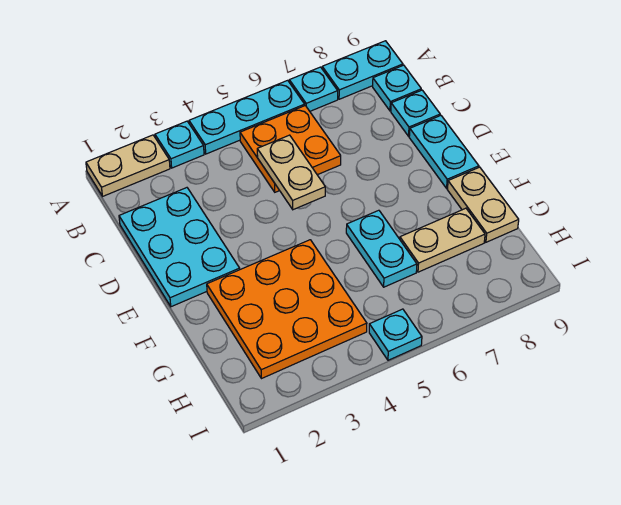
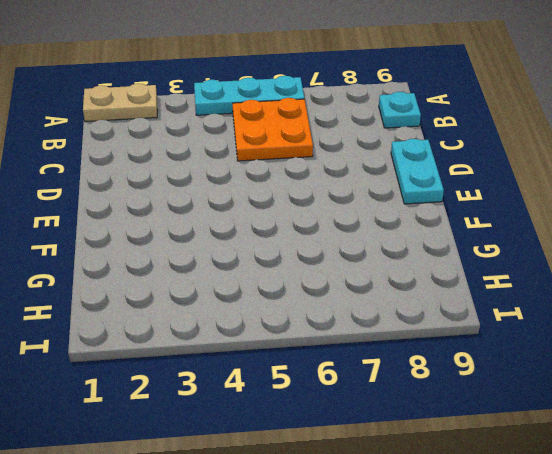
none -> cyan plate A3 level 1
none -> cyan plate A7 level 1
none -> cyan plate A8:A9 level 1

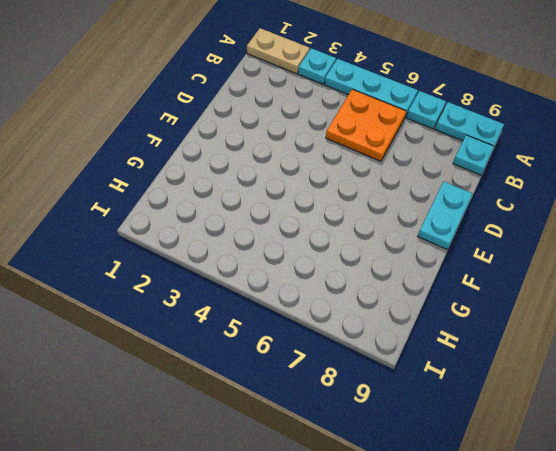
none -> cyan plate C1:E2 level 1
none -> cyan plate C9 level 1
none -> orange plate F2:H4 level 1

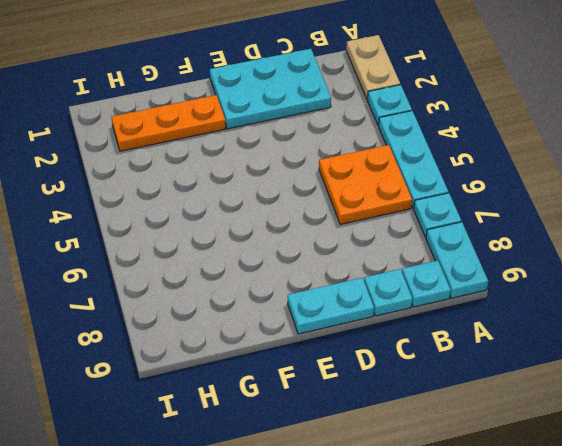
orange plate F2:H2 level 1 -> orange plate F2:H4 level 1
none -> cyan plate F6:G6 level 1
none -> tan plate F9:G9 level 1
none -> tan plate G7:G8 level 1

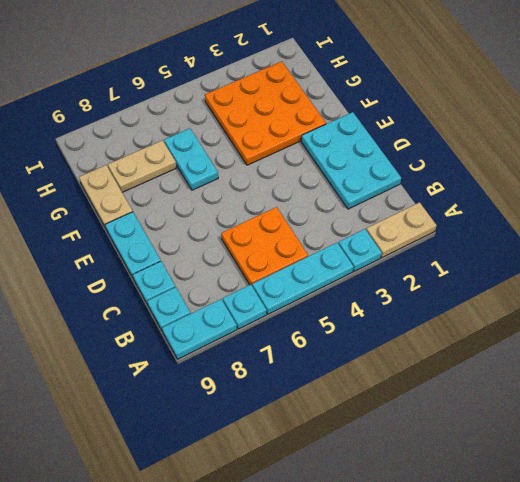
none -> cyan plate I5 level 1
none -> tan plate C5:D5 level 2

